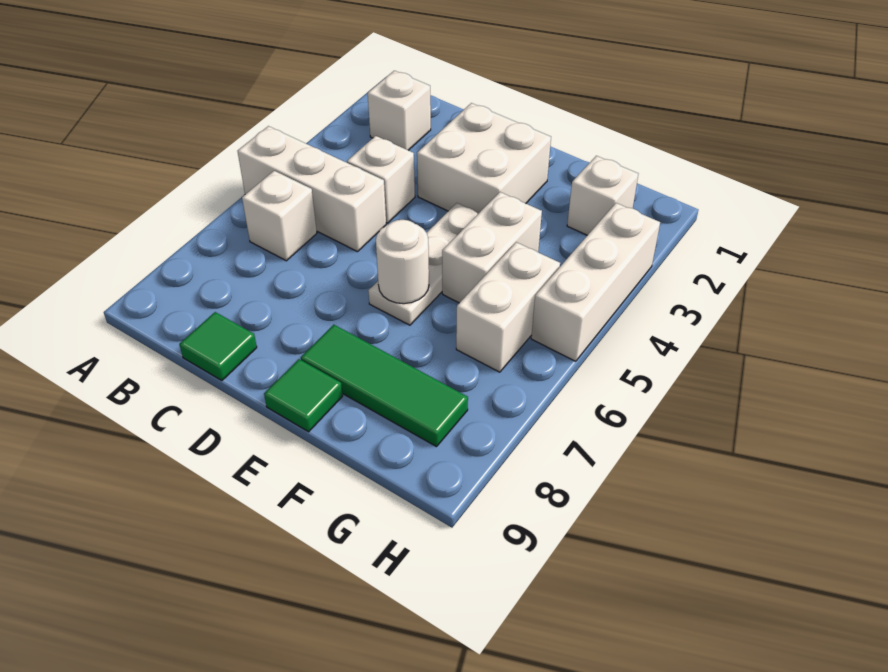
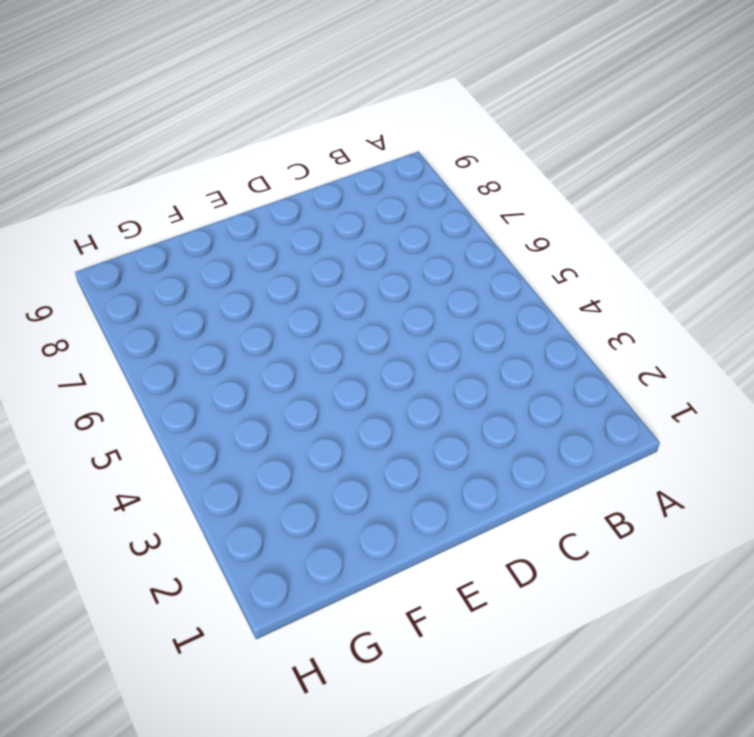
none -> white brick A5:C5 level 1
none -> white brick B2 level 1
none -> white brick B6 level 1

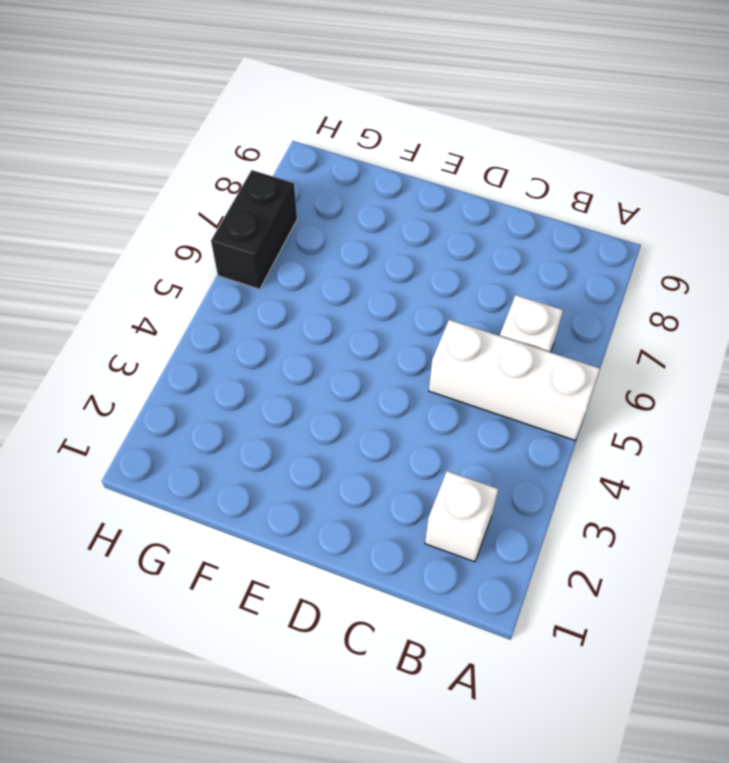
black brick H6:H7 level 1 -> none
none -> white brick C4 level 1
none -> green tile C9 level 1
none -> white brick D2:E3 level 1

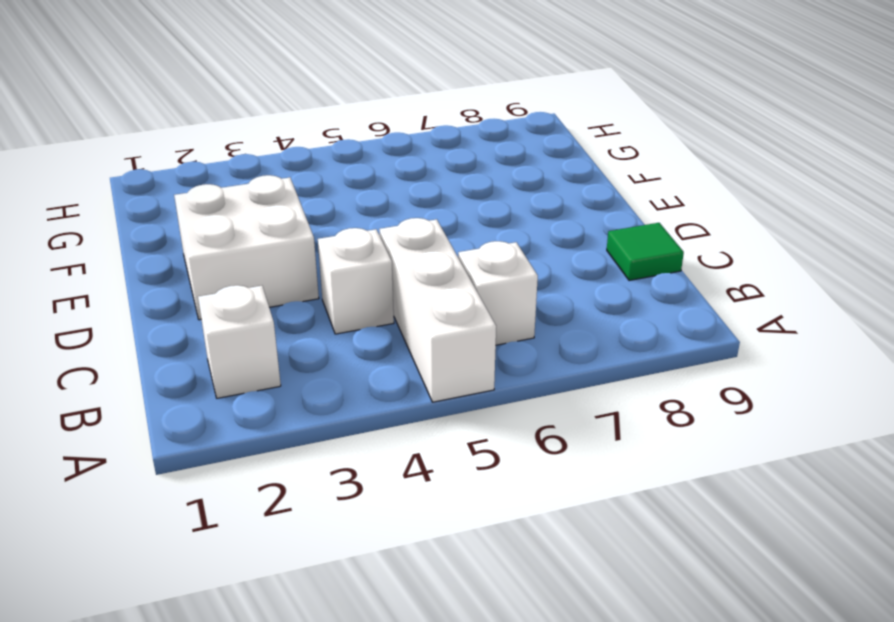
none -> white plate E4:E6 level 1
none -> green tile E8:G8 level 1
none -> green tile E9 level 1

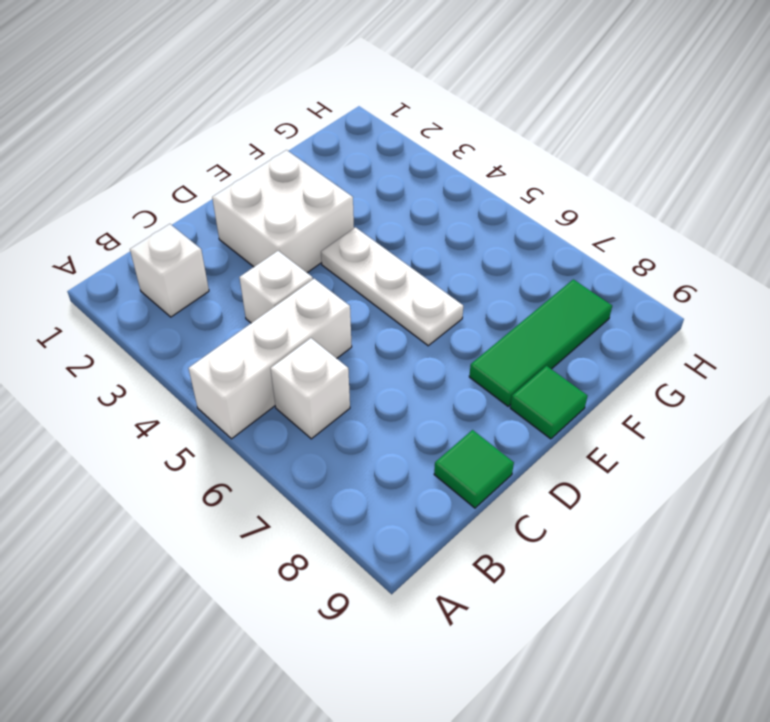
none -> white brick F4:F5 level 1
none -> white brick G2 level 1
none -> white brick G5:G6 level 1

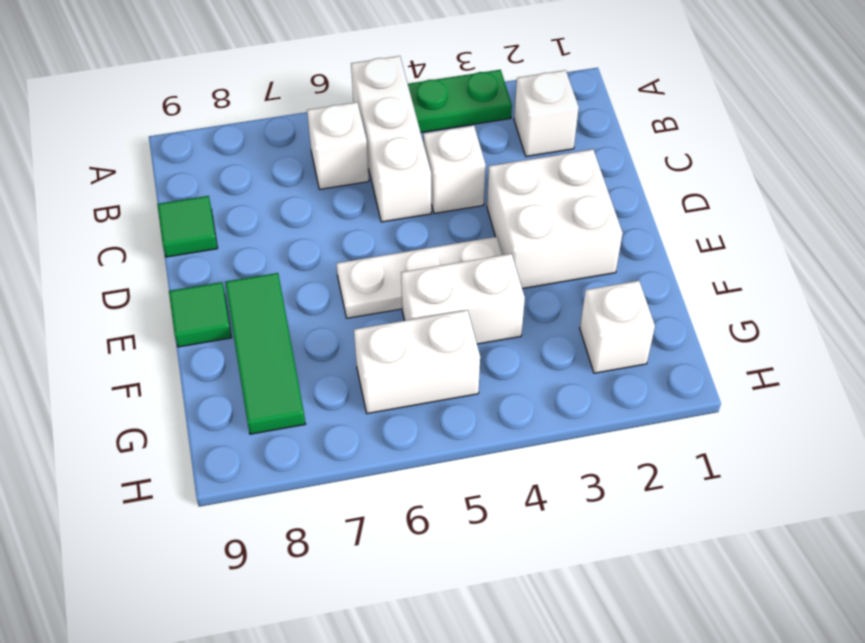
green plate A3:A4 level 1 -> none
none -> white brick H3:H5 level 1
none -> white round brick E6 level 2

